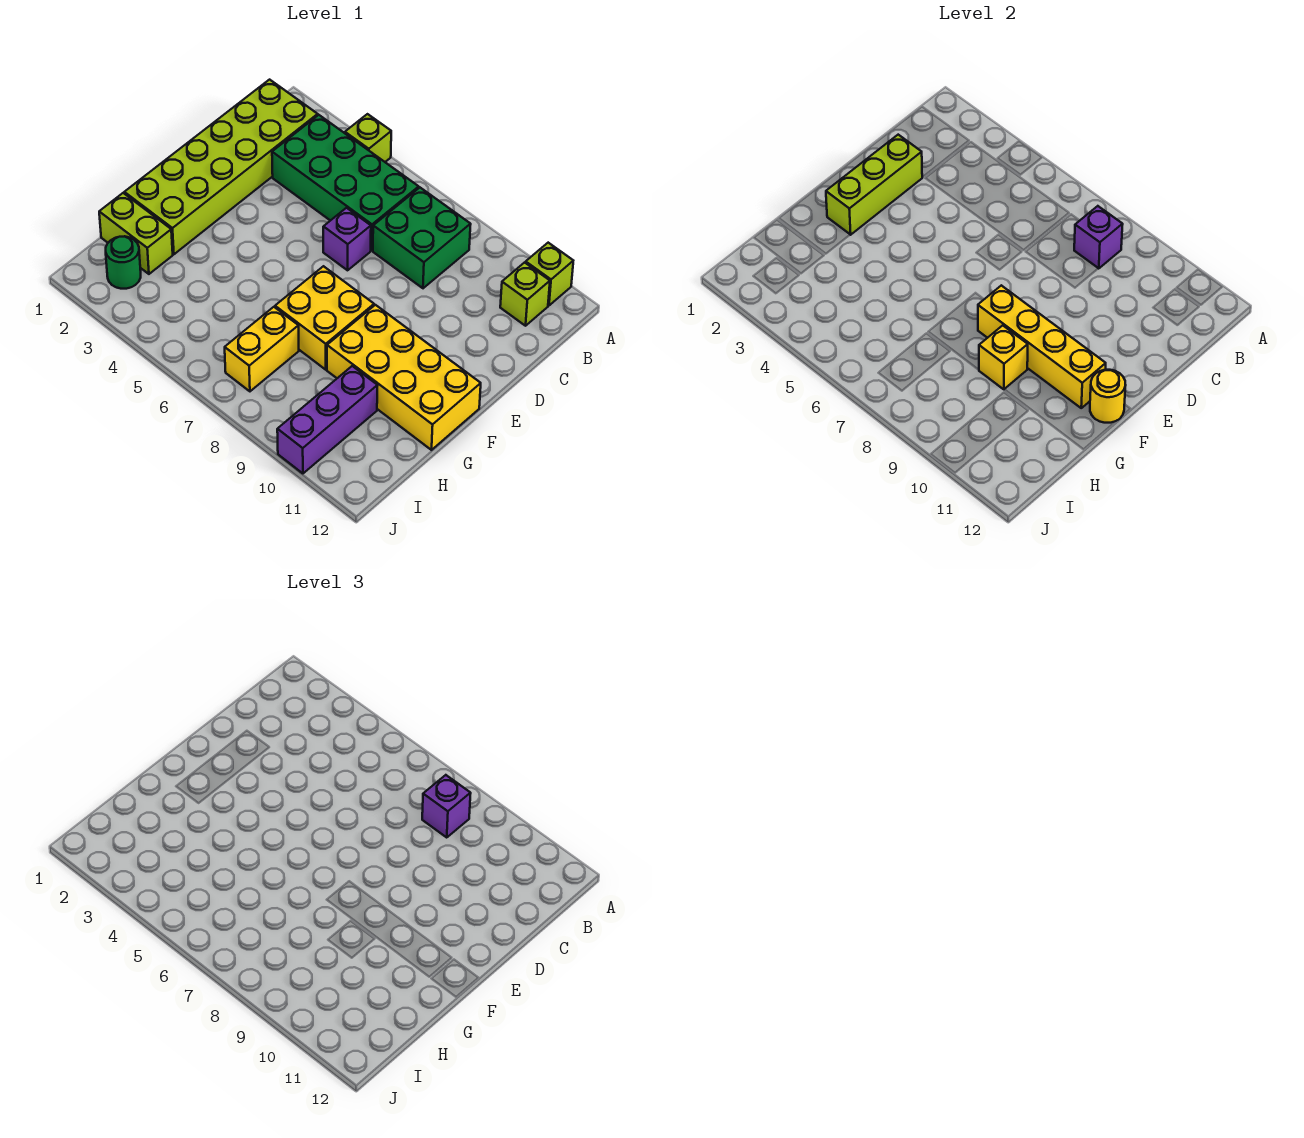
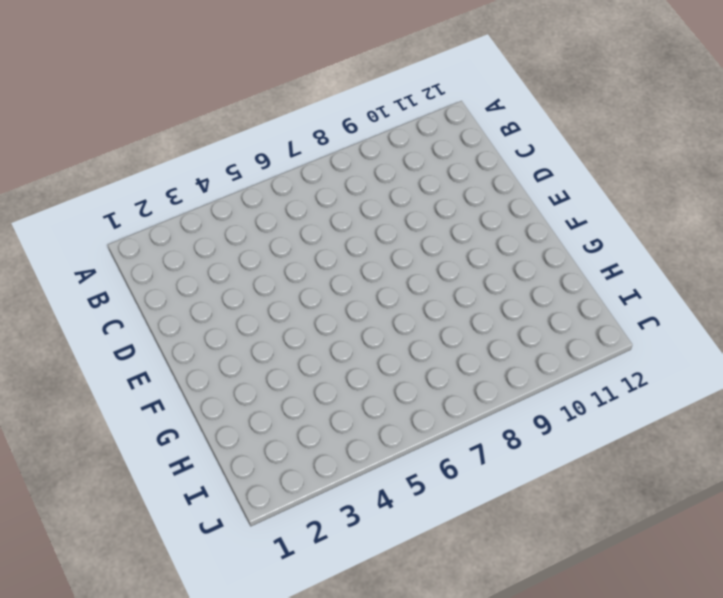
none -> lime brick A4 level 1
none -> lime brick A11 level 1
none -> lime brick B1:G2 level 1

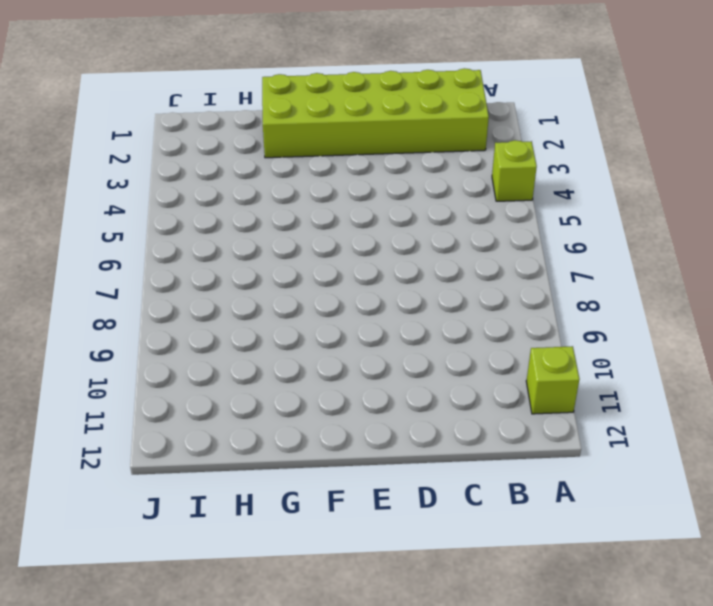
none -> green brick B3:C6 level 1
none -> green brick B7:C8 level 1
none -> lime brick B11 level 1

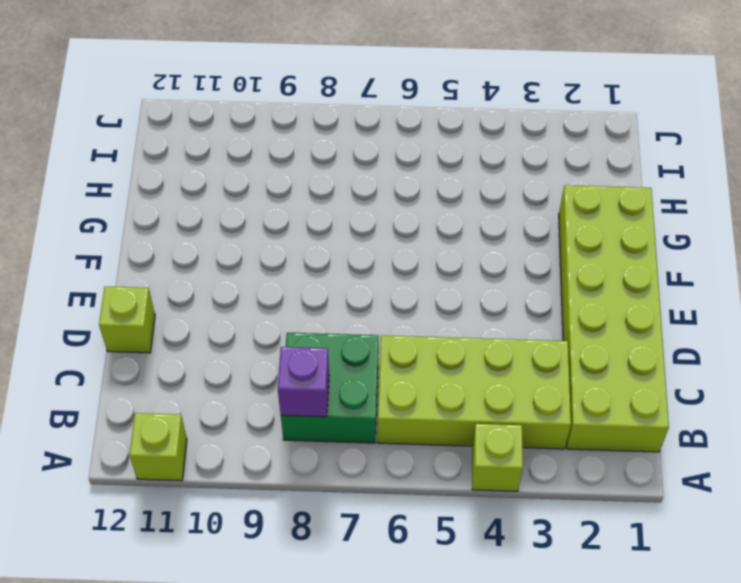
lime brick B3:C6 level 1 -> green brick B3:C6 level 1
lime brick D12 level 1 -> lime brick B11 level 1
none -> purple brick D6 level 1
none -> yellow brick F7:G8 level 1
none -> yellow brick F9:G12 level 1

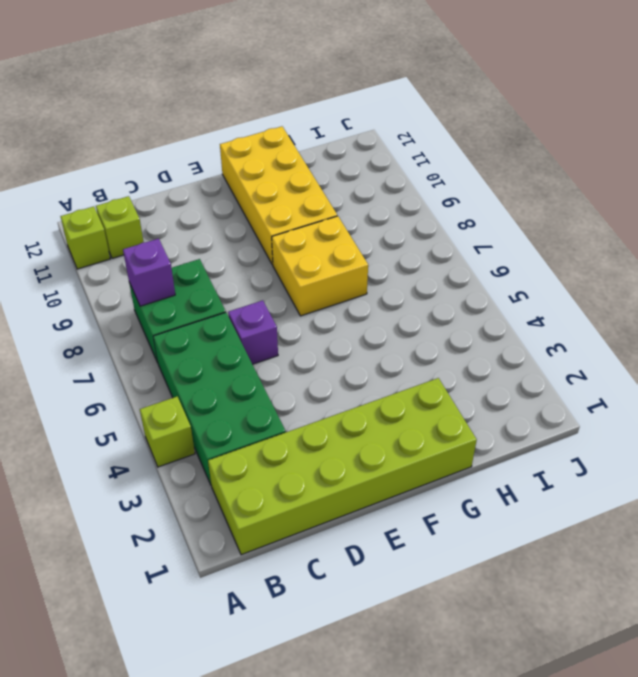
none -> lime brick H1:H2 level 1
none -> yellow brick H7:I7 level 1
none -> purple brick H10:J10 level 1

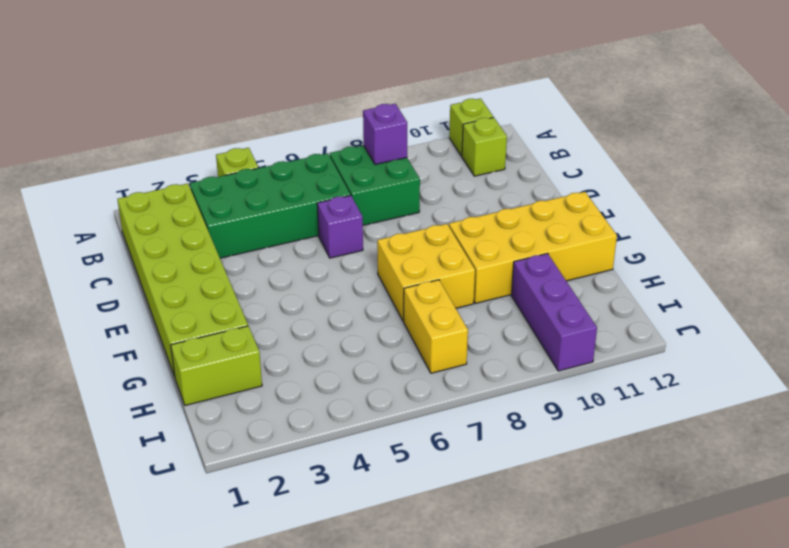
none -> green round brick I2 level 1
none -> lime brick D2:F2 level 2
none -> yellow brick F8:F11 level 2

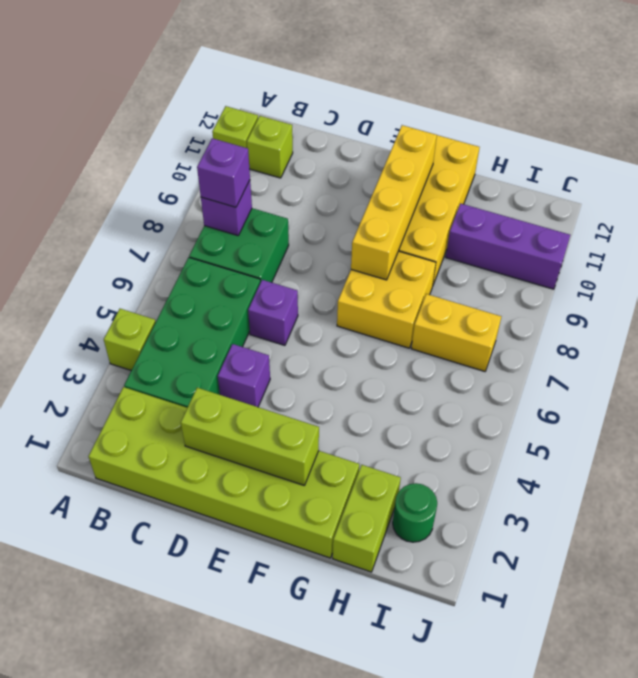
purple brick D4 level 1 -> none
none -> yellow round brick F12 level 2
none -> yellow brick G9 level 2

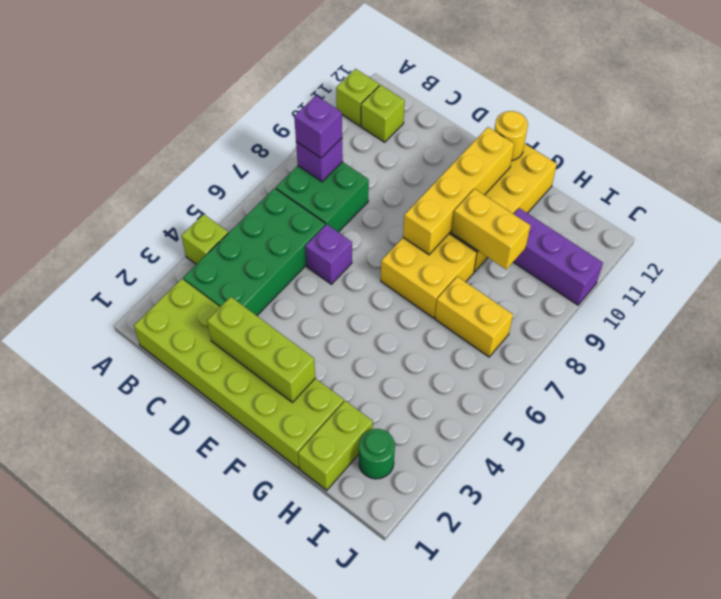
yellow brick G9:H9 level 2 -> yellow brick G9 level 2

